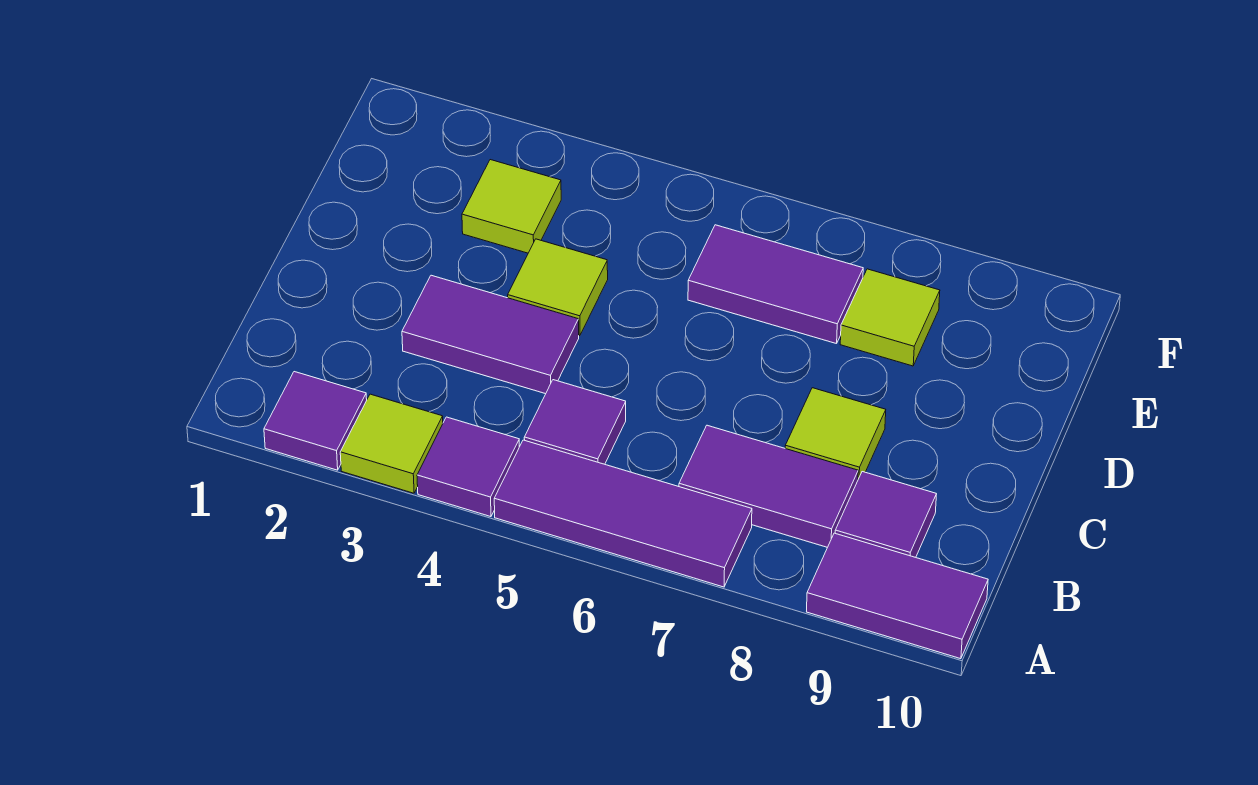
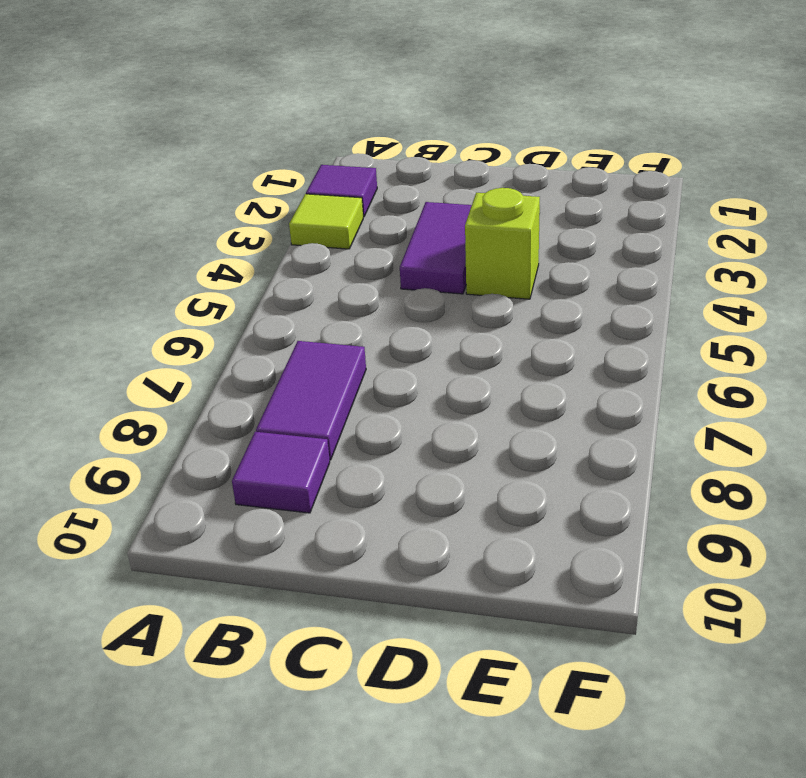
lime brick D4 level 1 -> lime tile D4 level 1
none -> purple tile A4 level 1
none -> purple tile A5:A7 level 1
none -> purple tile A9:A10 level 1

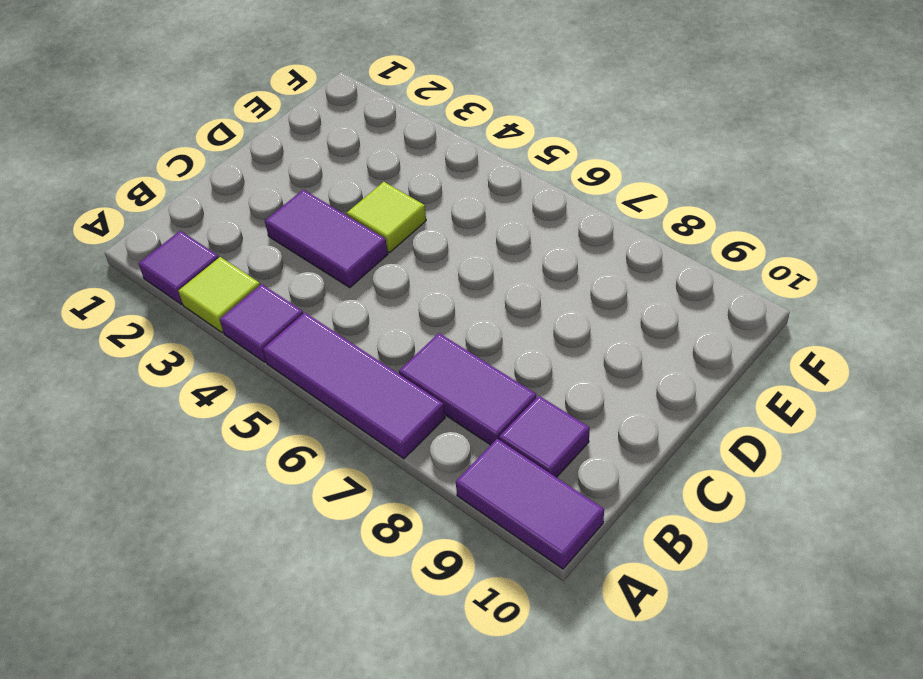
none -> purple tile B5 level 1
none -> lime tile C8 level 1
none -> lime tile E3 level 1

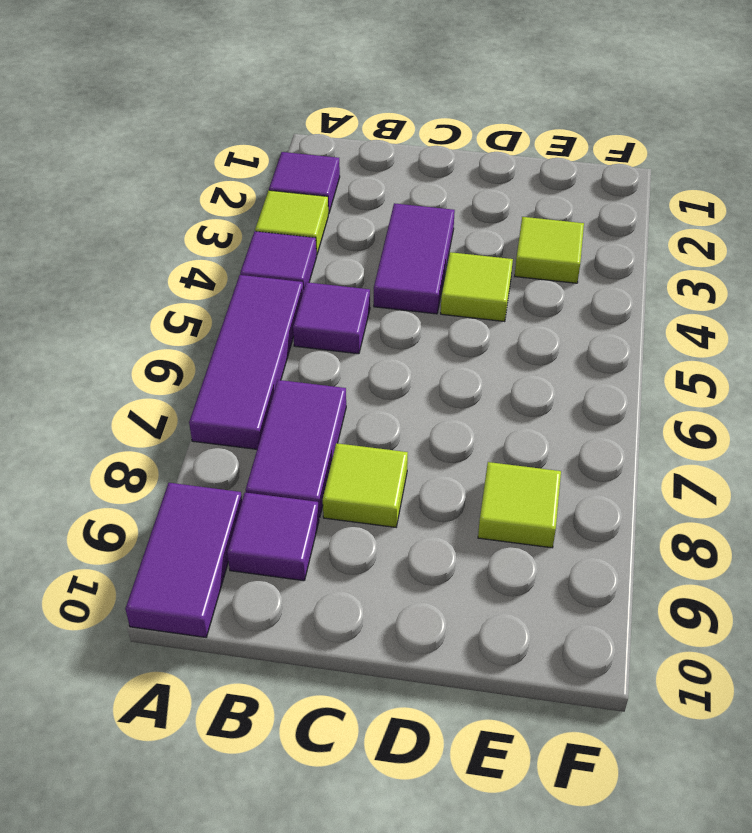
none -> purple tile E6:E7 level 1

